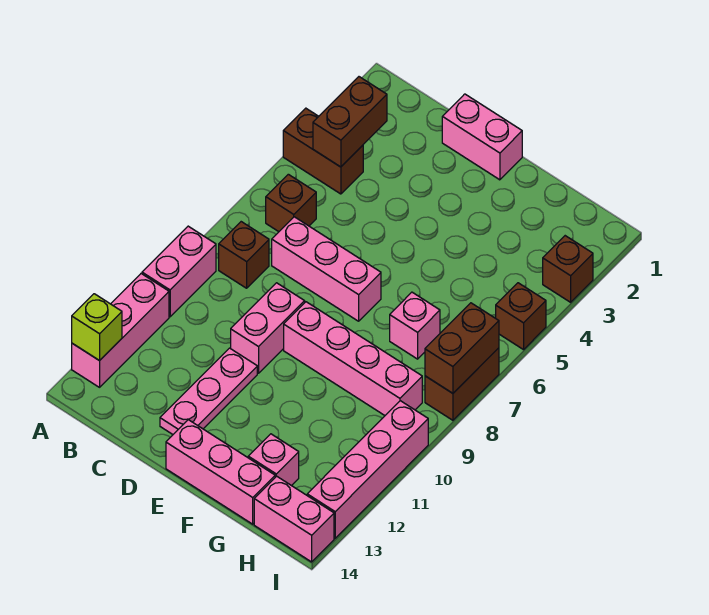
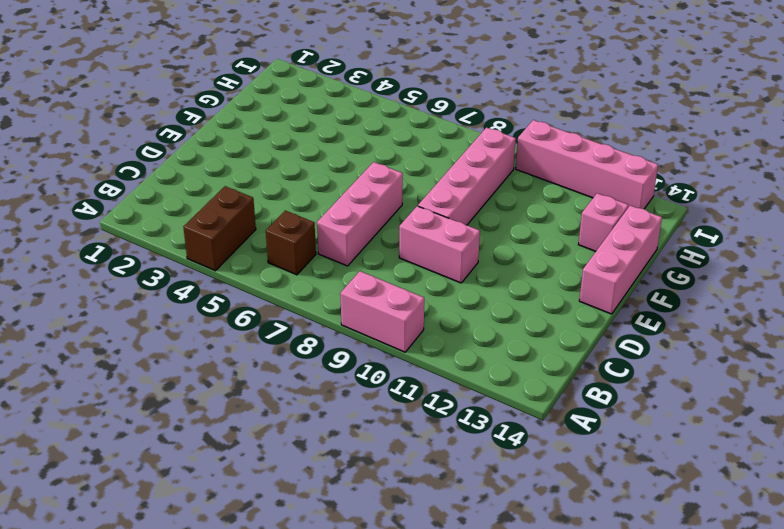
none -> pink brick A11:A13 level 1
none -> brown brick B8 level 1
none -> pink brick D1:E1 level 1

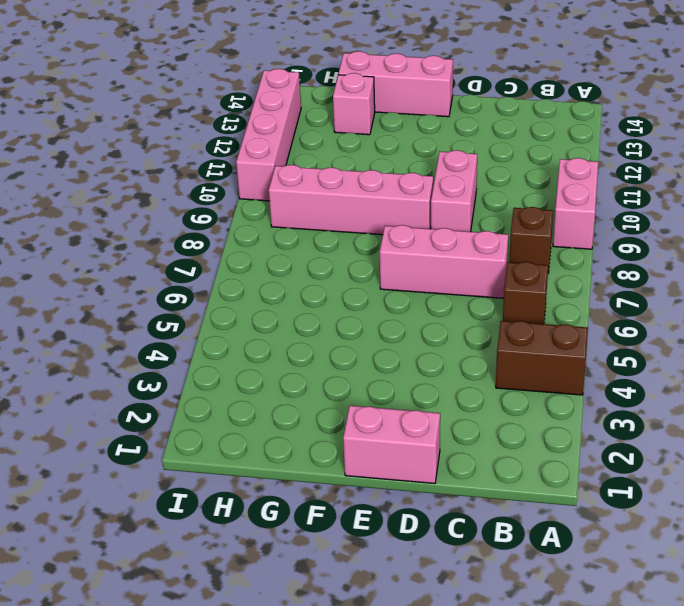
none -> pink brick A11:A13 level 1
none -> pink plate D11:D13 level 1
none -> pink brick G7 level 1

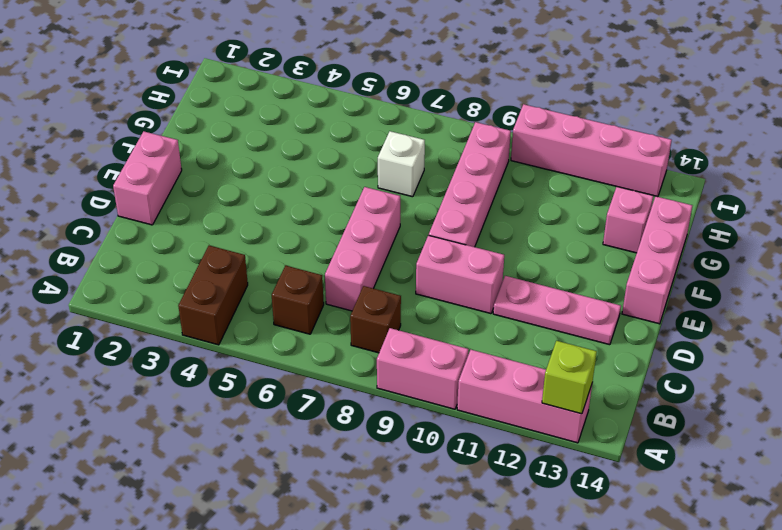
white brick G7 level 1 -> pink brick G7 level 1
none -> pink brick H14:I14 level 1
none -> brown brick I3 level 1
none -> brown brick I5 level 1

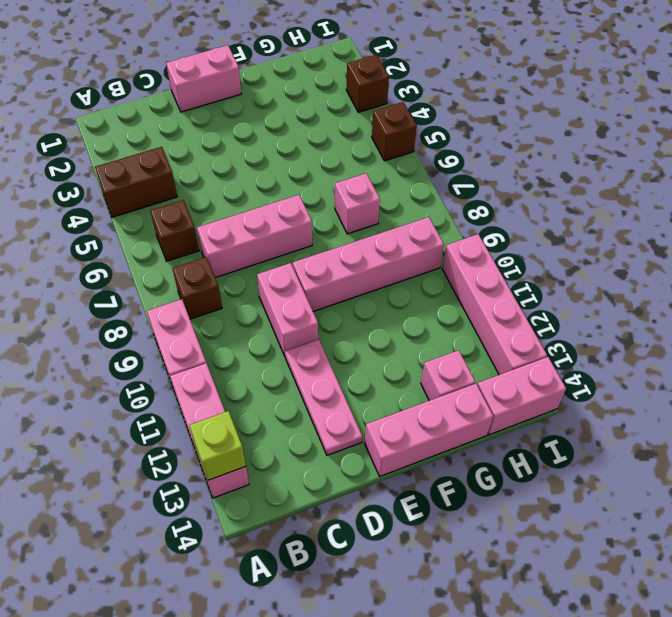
none -> brown brick I7:I8 level 1
none -> brown brick B3:B4 level 2
none -> brown brick I7:I8 level 2

